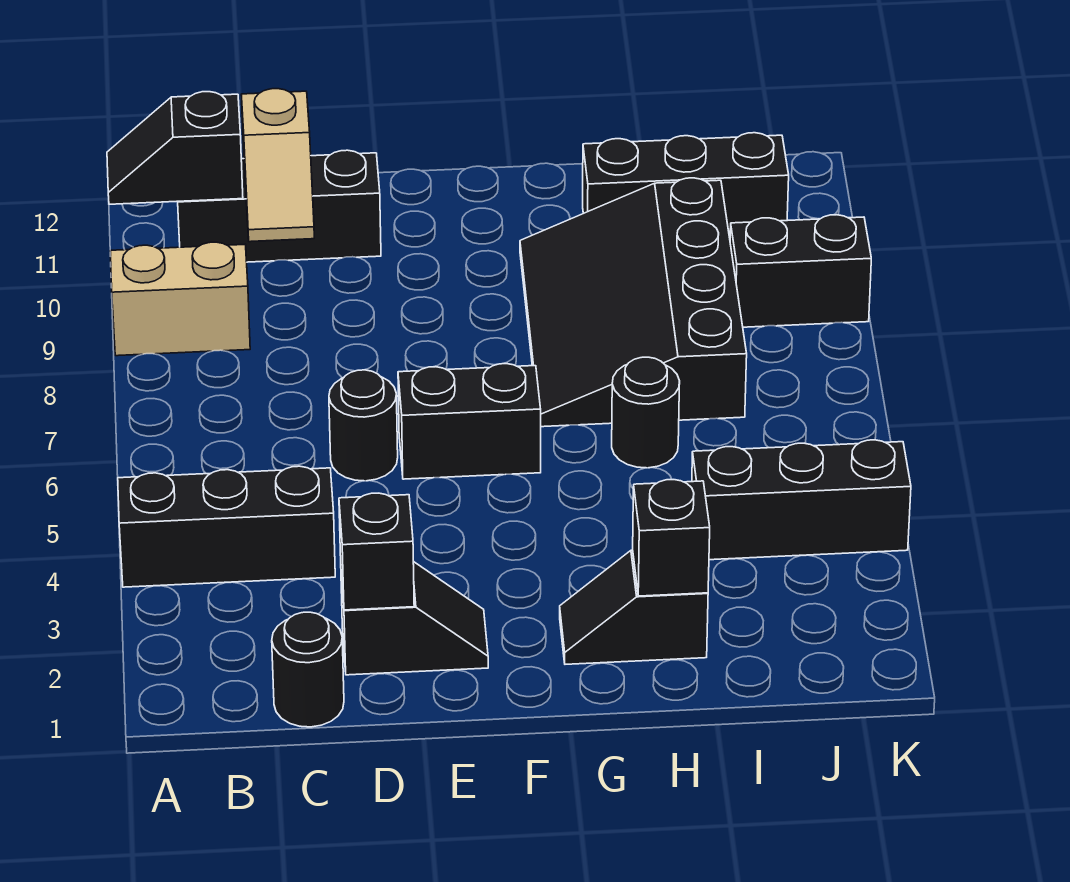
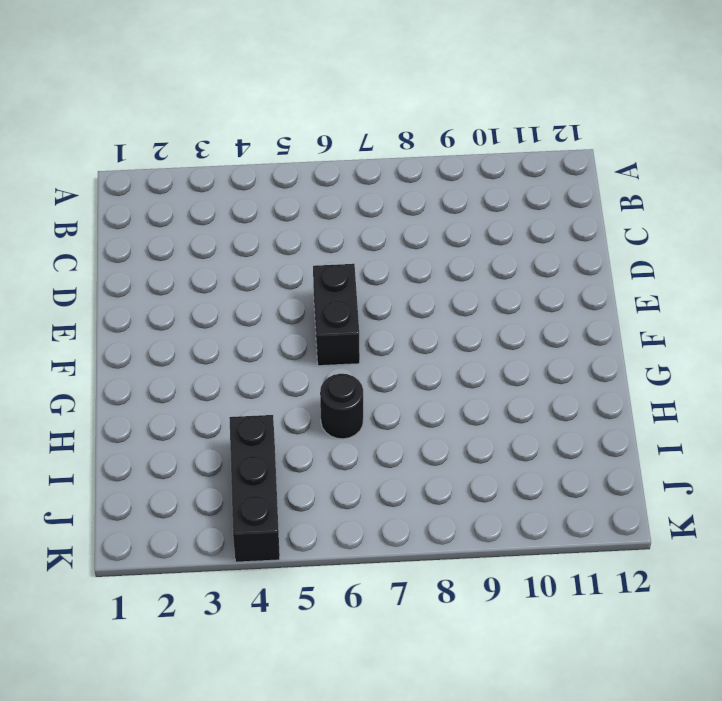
none -> black brick A4:C4 level 1
none -> tan brick A9:B9 level 1
none -> black brick B11:D11 level 1

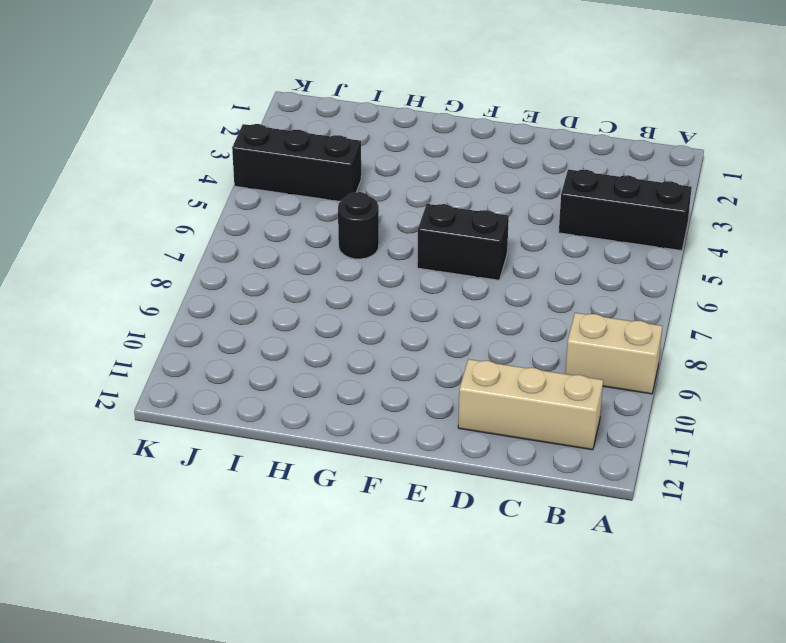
tan brick B11:D11 level 1 -> black brick B11:D11 level 1
none -> black round brick C1 level 1
none -> black slope D2:E2 level 1 top D
none -> black round brick D6 level 1

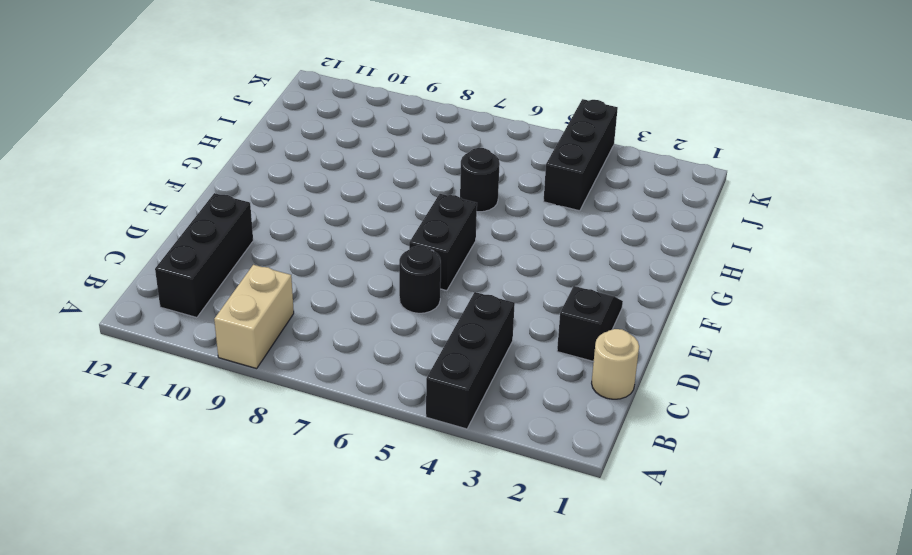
tan round brick C1 level 1 -> black round brick C1 level 1
none -> black slope G2:H2 level 1 top H
none -> black slope G7:I10 level 1 top I
none -> black brick H11:J11 level 1

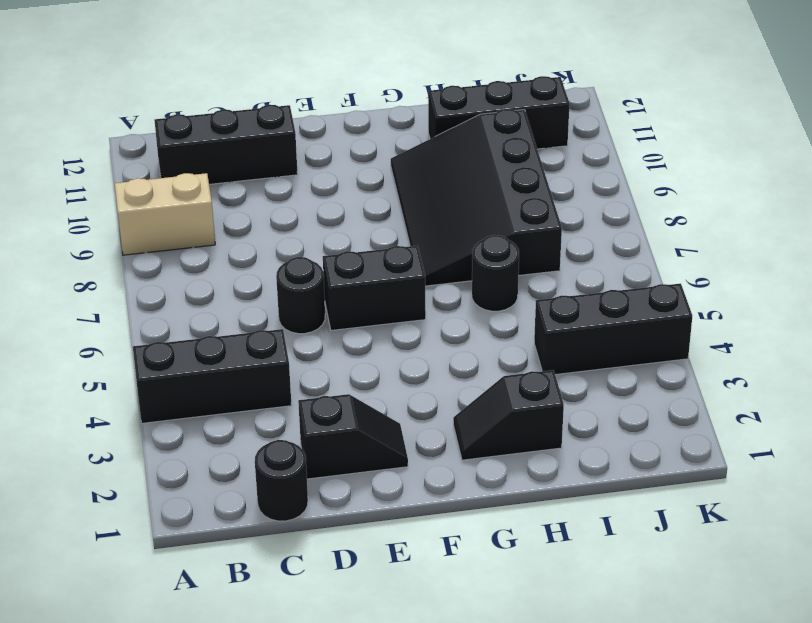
none -> black brick J9:K9 level 1
none -> black slope A11:B11 level 2 top B
none -> tan slope C10:C11 level 2 top 11

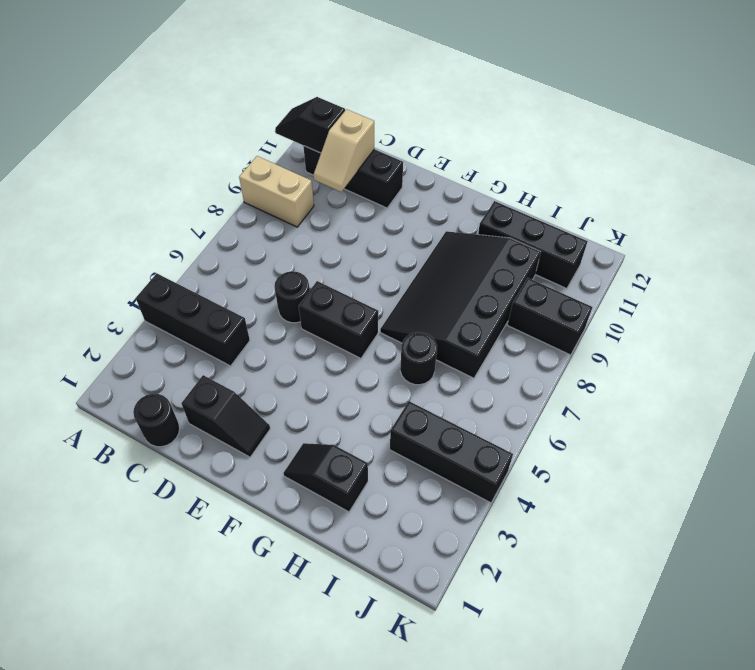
none -> black brick D2 level 2
none -> black brick H2 level 2

